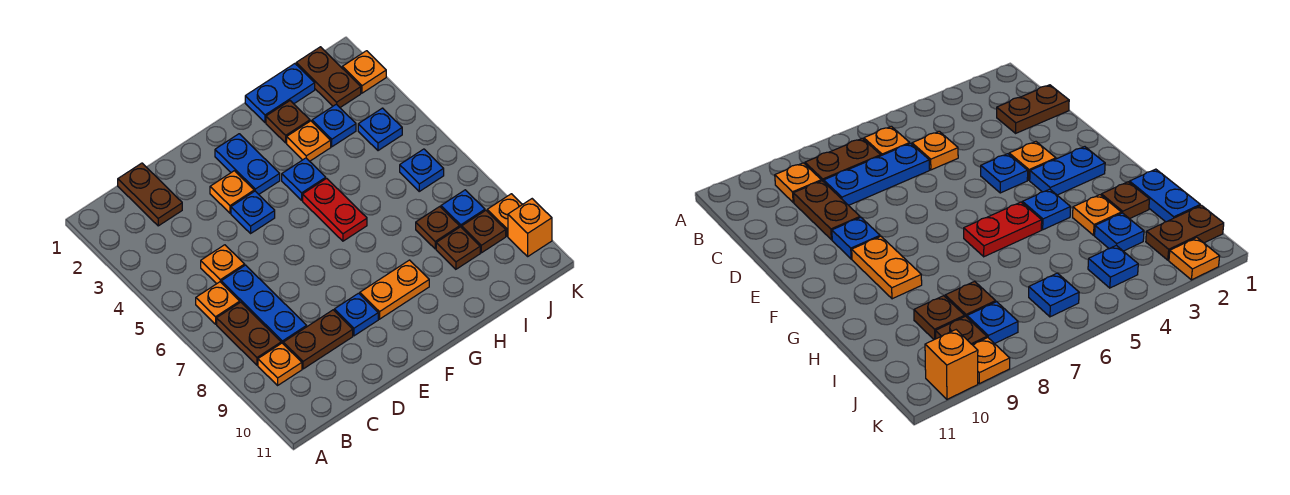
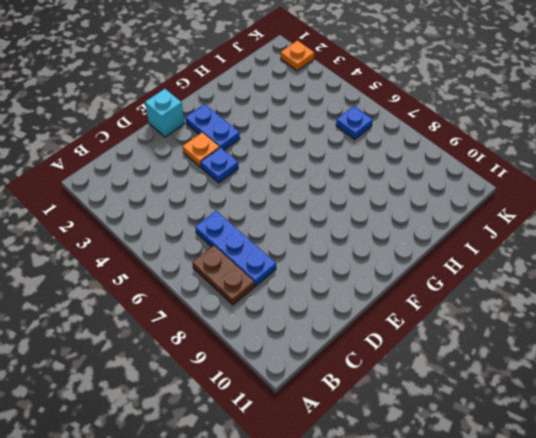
cyan brick E1 level 1 -> none
none -> orange plate B6 level 1
none -> orange plate B9 level 1
none -> brown plate C1:C2 level 1

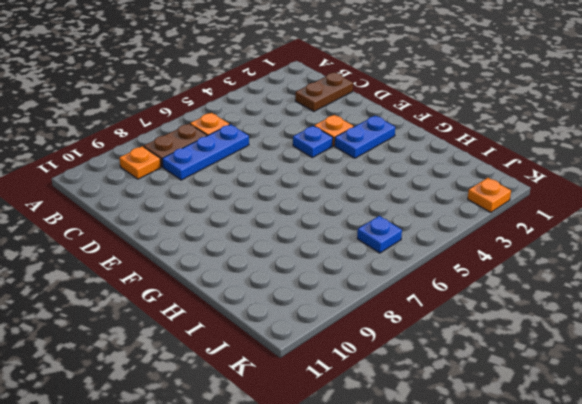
none -> orange plate C5 level 1
none -> brown plate C9:D9 level 1
none -> blue plate E9 level 1

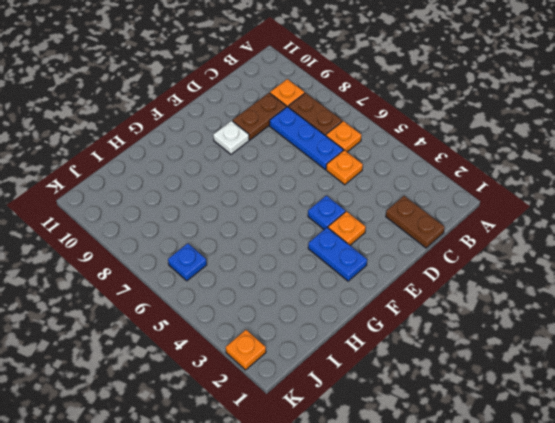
white plate E9 level 1 -> blue plate E9 level 1
none -> orange plate F9:G9 level 1
none -> blue plate G4 level 1
none -> red plate G5:G6 level 1

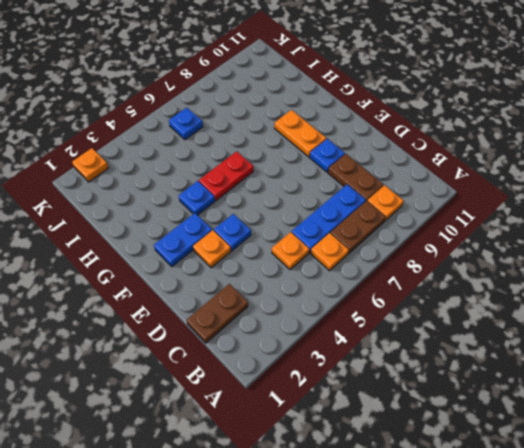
none -> blue plate H1:I1 level 1
none -> brown plate H2 level 1
none -> orange plate H3 level 1

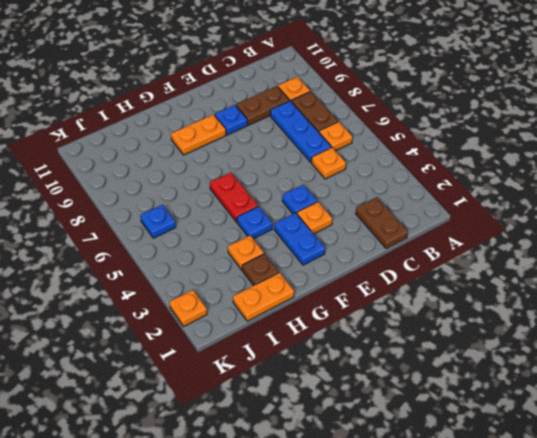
orange plate H1:I1 level 1 -> blue plate H1:I1 level 1
none -> blue plate I3 level 1
none -> brown plate I8 level 1
none -> brown plate I9 level 1

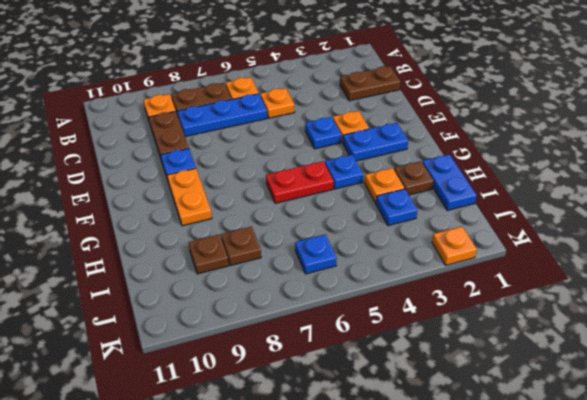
none -> brown plate J1:J2 level 1
none -> blue plate J4 level 1
none -> blue plate J8 level 1

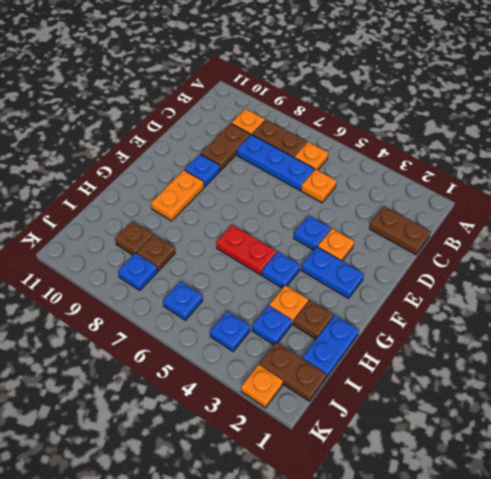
none -> brown plate J9 level 1
none -> orange plate K9 level 1
none -> orange brick K10 level 1

